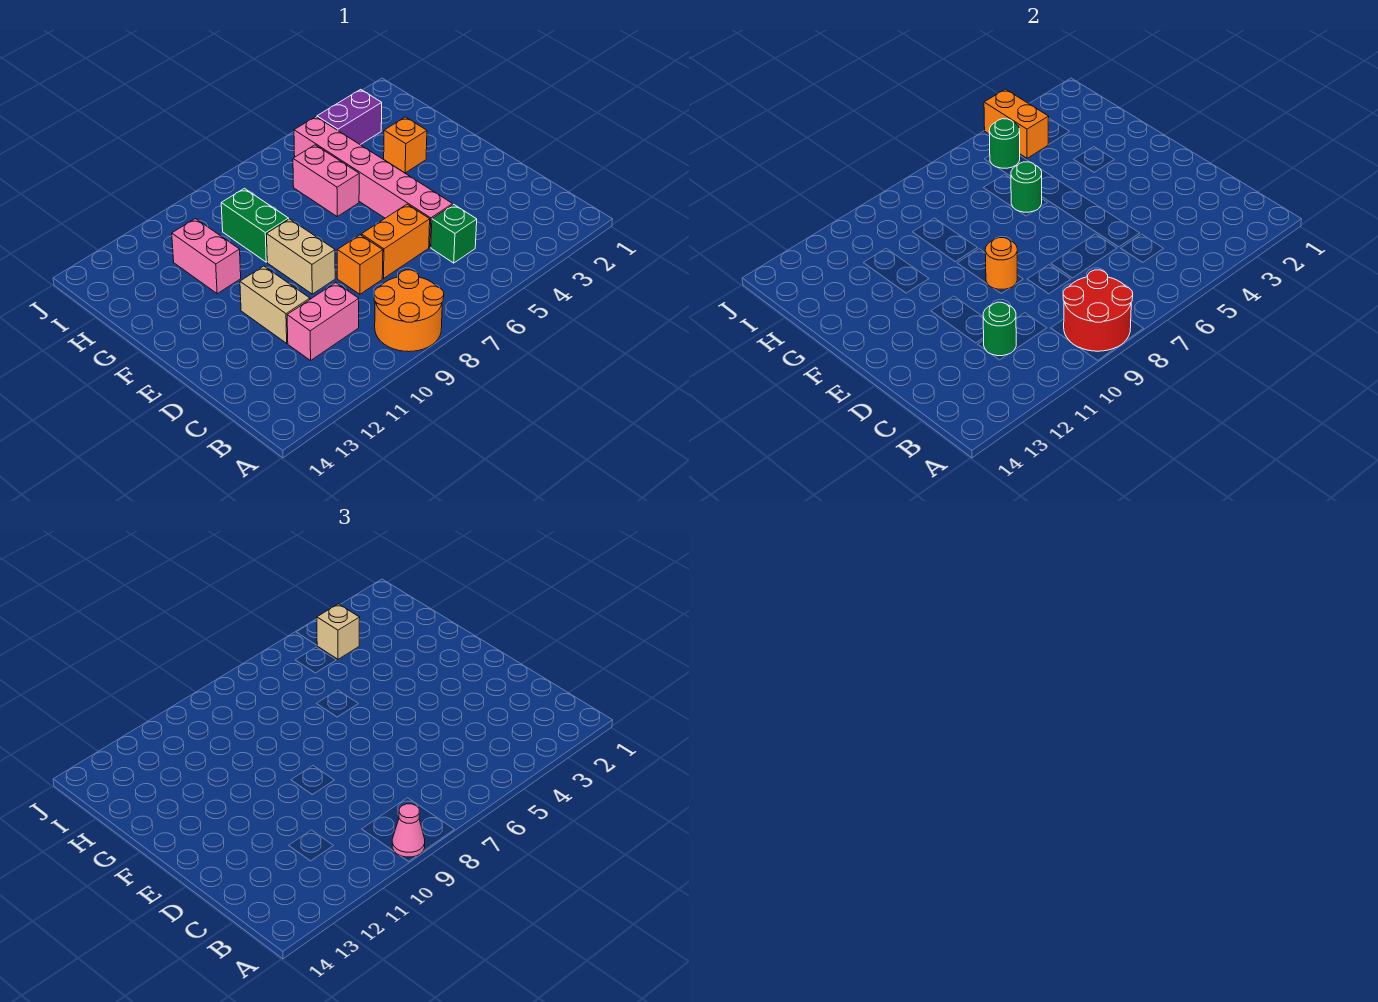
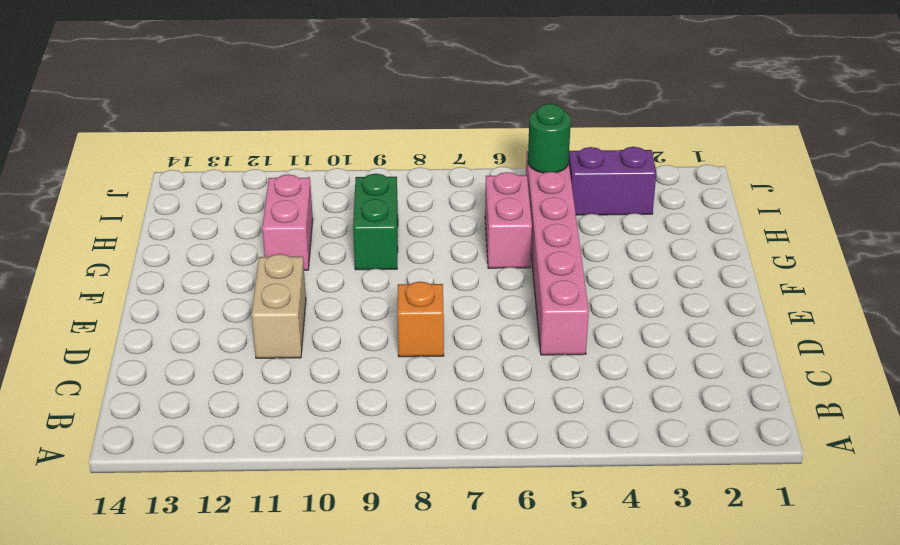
none -> orange round brick A8:B9 level 1
none -> green brick C5 level 1
none -> pink brick C10:C11 level 1

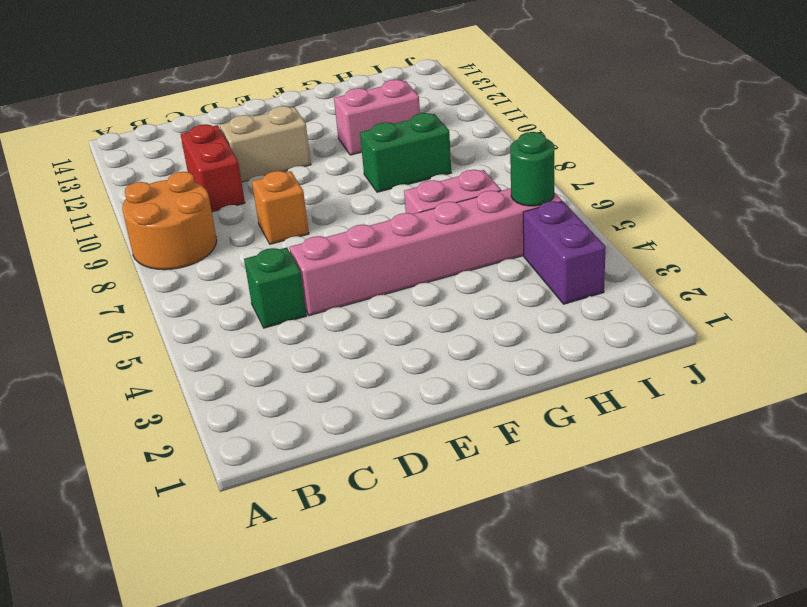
red brick C10:C11 level 1 -> pink brick C10:C11 level 1
none -> orange brick D6:D7 level 1
none -> tan brick E9:F9 level 1
none -> orange brick G3 level 1

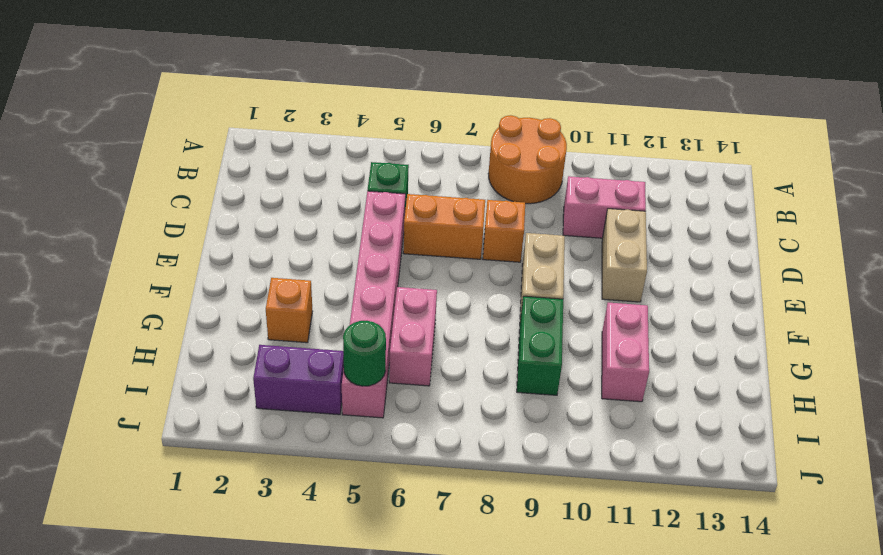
none -> red round brick A8:B9 level 2
none -> green round brick C11 level 2
none -> orange round brick E9 level 2

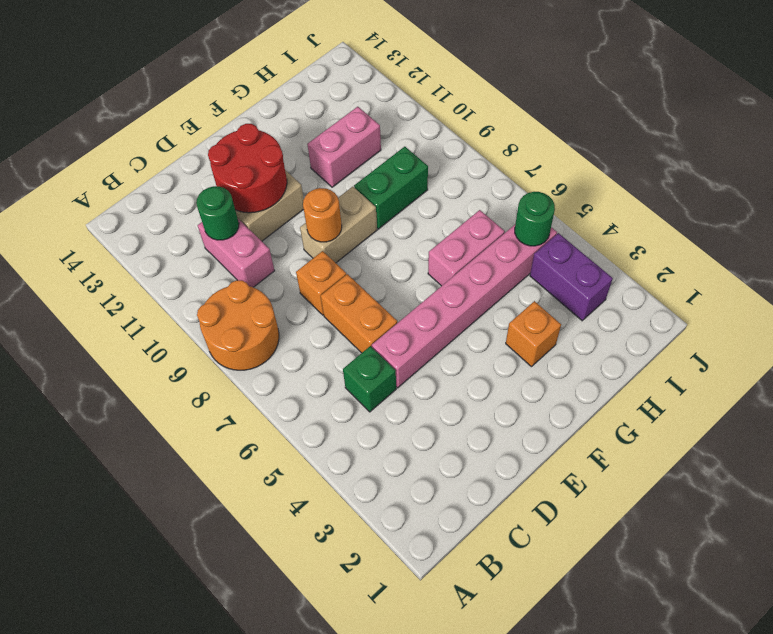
red round brick D11:E12 level 2 -> red round brick A8:B9 level 2
none -> green round brick G6 level 2
none -> orange brick I4:J4 level 2
none -> pink cone A9 level 3

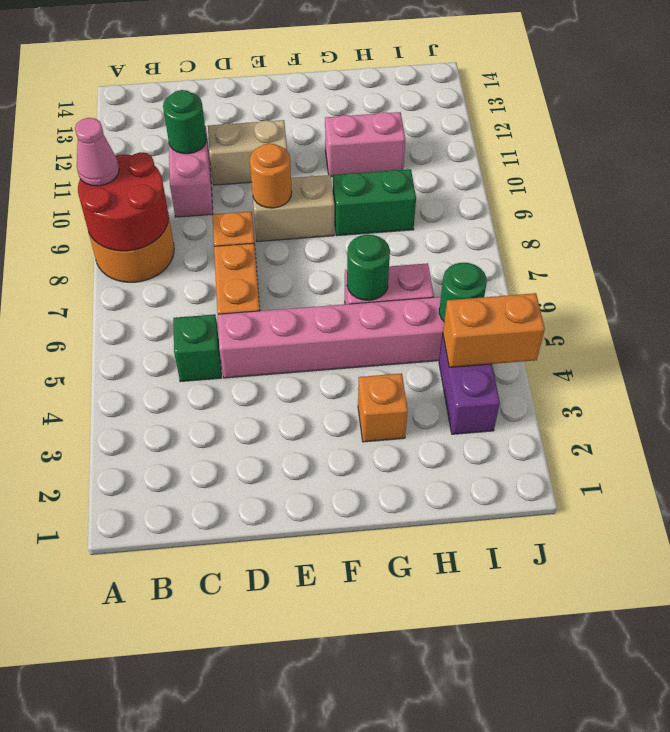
none -> tan brick I4 level 3

